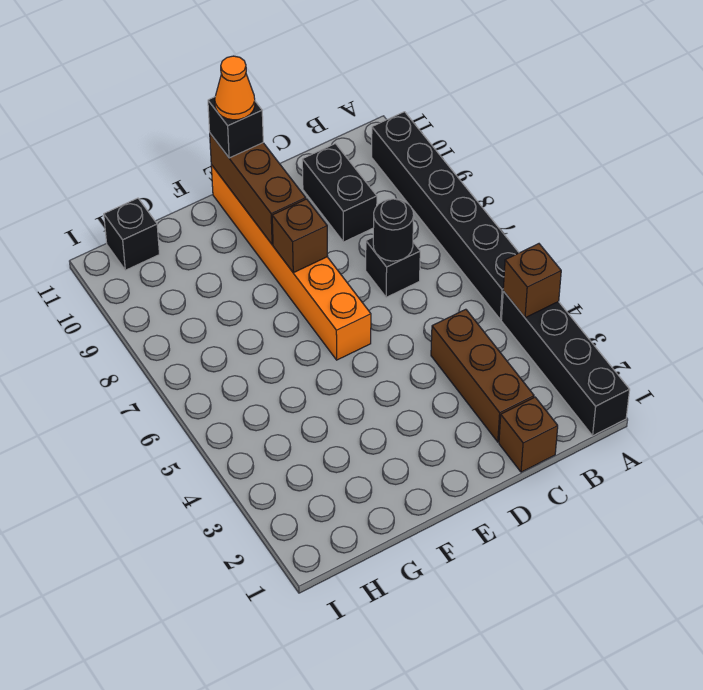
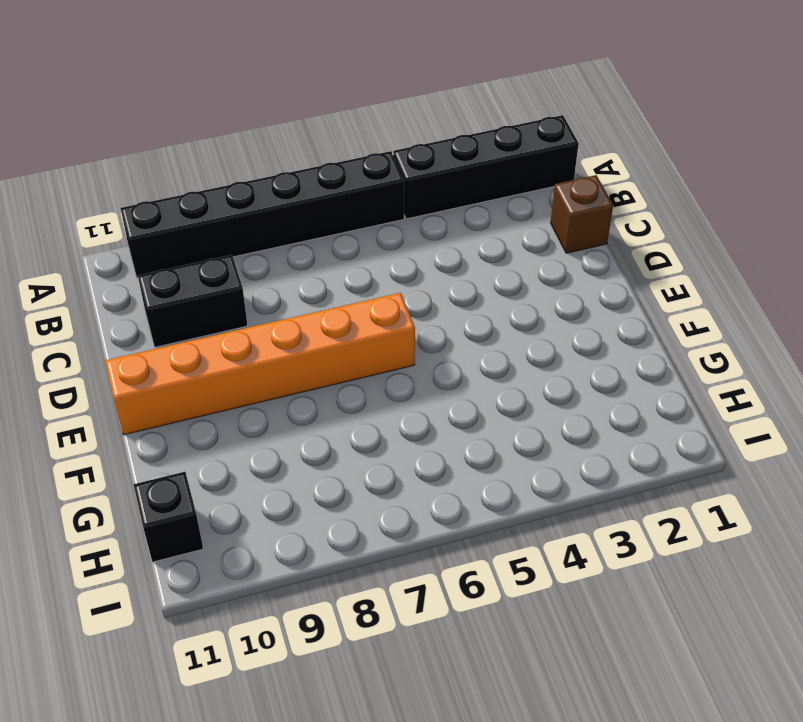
none -> brown brick C2:C4 level 1
none -> black brick C7 level 1
none -> brown brick A4 level 2

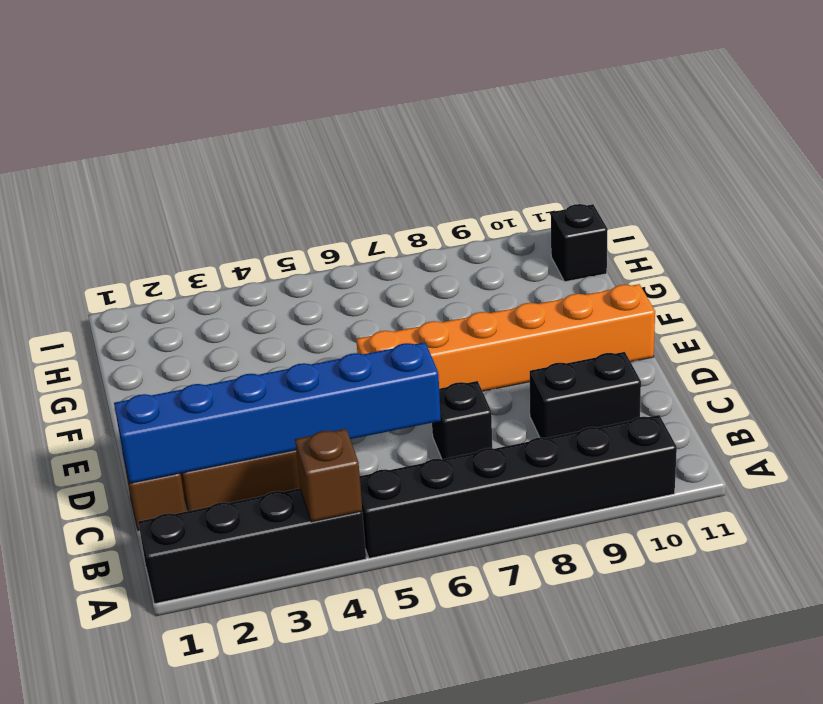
blue brick C1:C6 level 2 -> none
none -> black round brick C7 level 2
none -> brown brick E8 level 2
none -> brown brick E9:E11 level 2

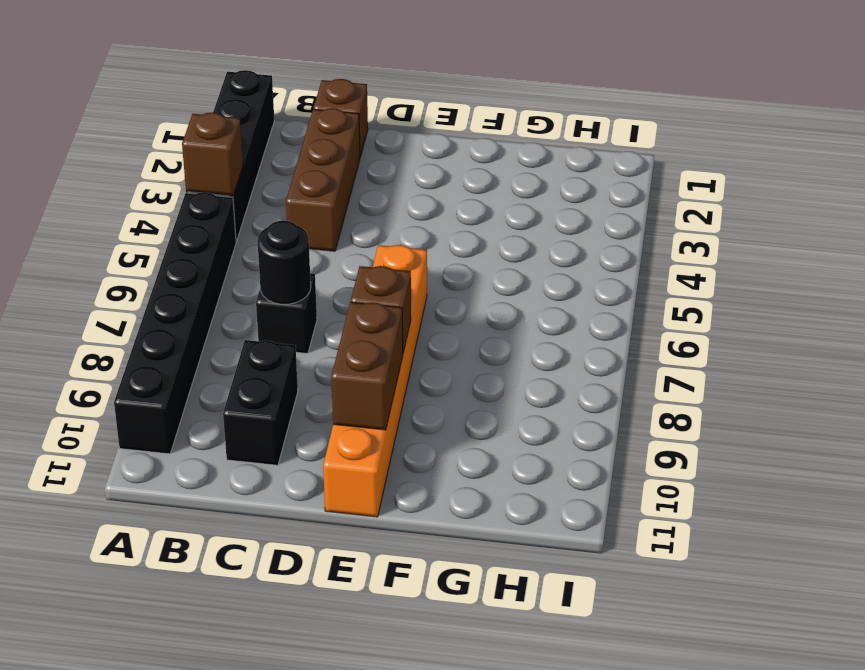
brown brick E9:E10 level 2 -> brown brick E9:E11 level 2
none -> black brick H11 level 1
none -> black brick E11 level 3
none -> orange cone E11 level 4

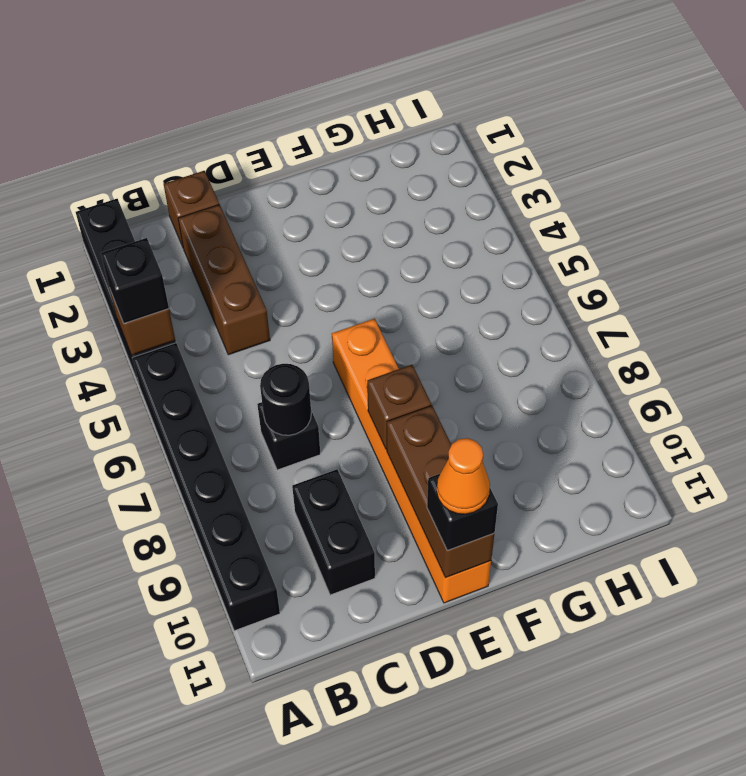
black brick A4 level 3 -> black brick H11 level 1

